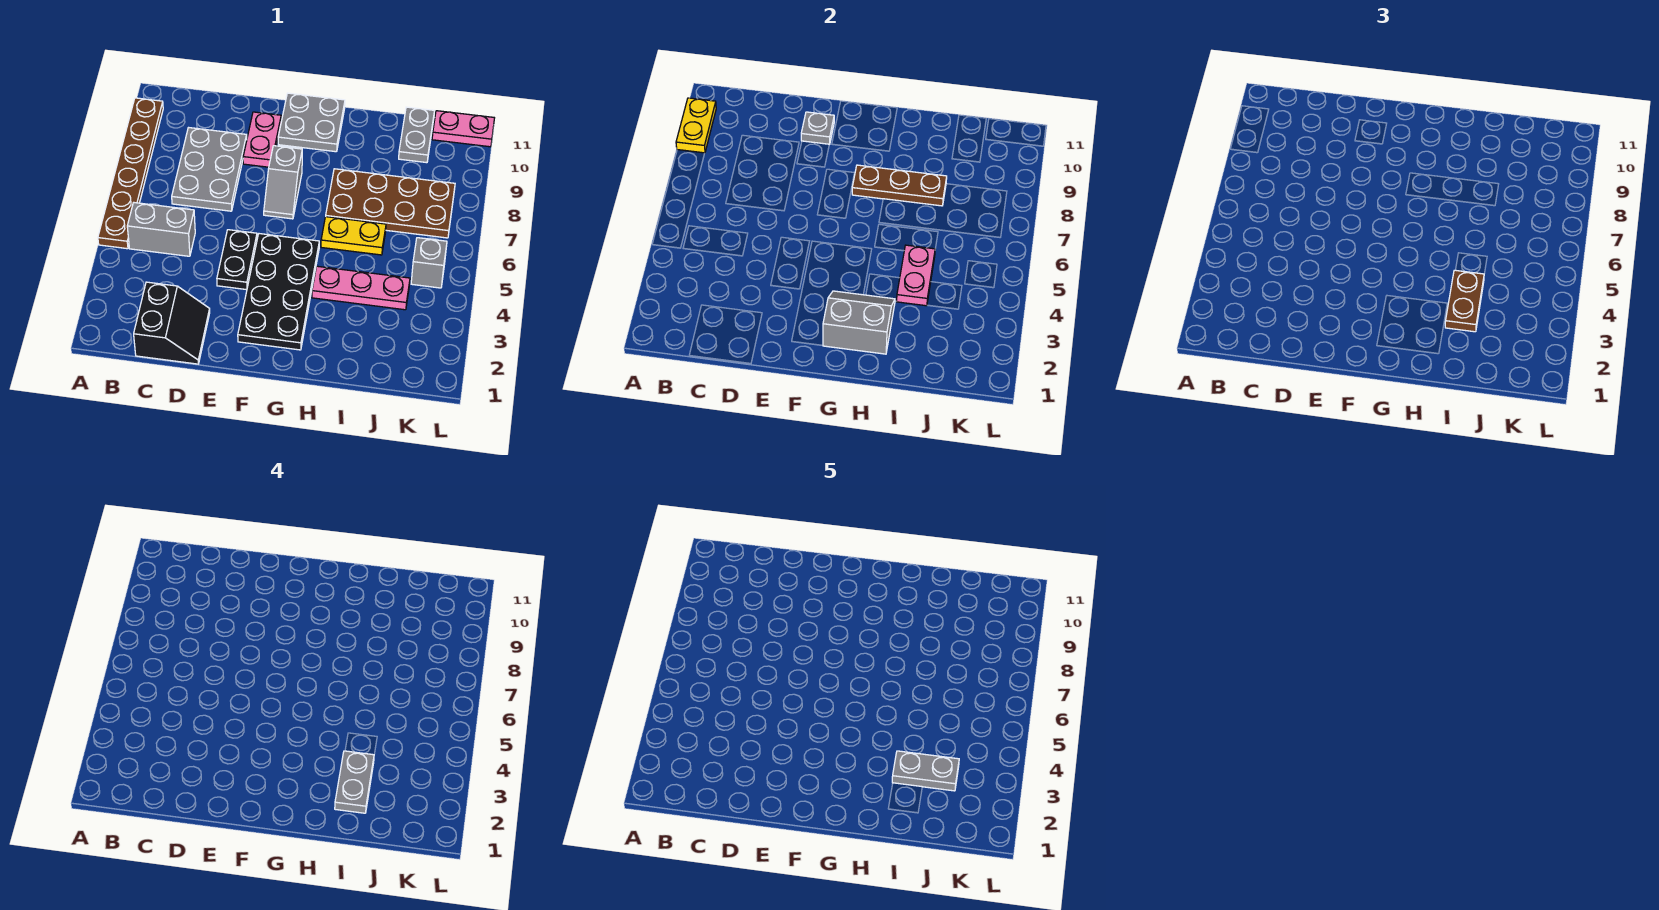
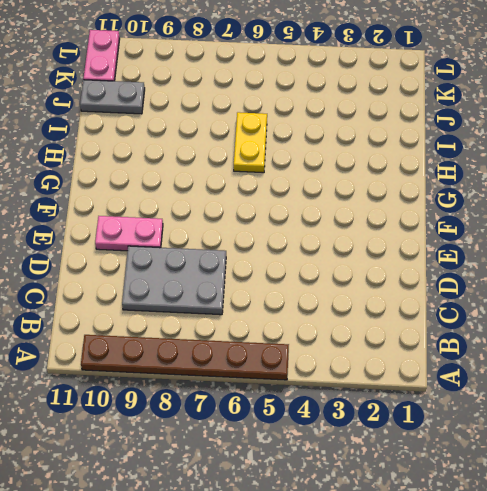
none -> grey brick B5:C5 level 1
none -> black slope C1:D2 level 1 top C
none -> black plate E4:E5 level 1

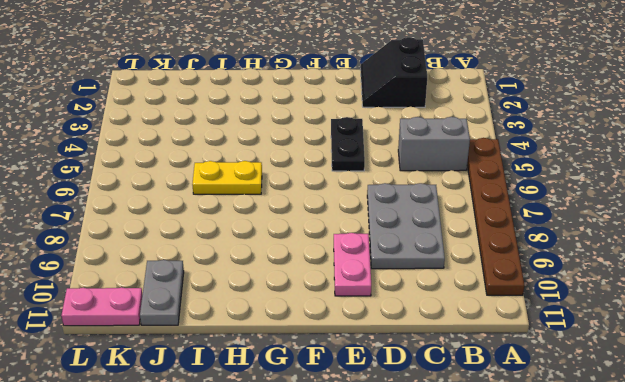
none -> black plate F2:G5 level 1
none -> grey slope F7:F8 level 1 top 8
none -> grey plate F10:G11 level 1

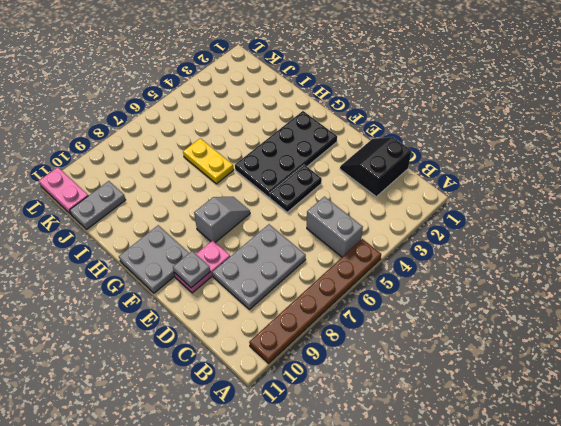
none -> pink plate H4:J4 level 1
none -> brown plate H7:K8 level 1
none -> grey brick K5 level 1

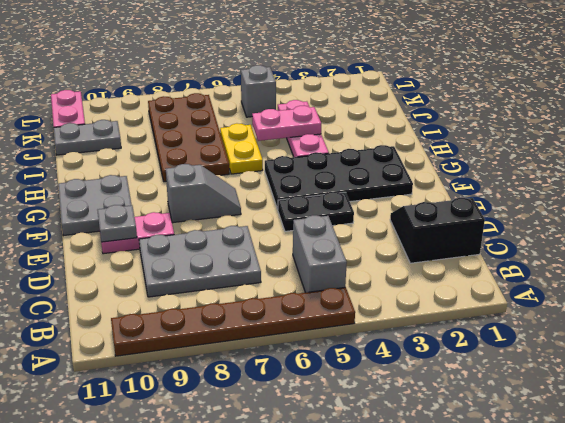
none -> yellow plate A9:A10 level 2
none -> grey slope G2:H3 level 2 top 2
none -> brown plate G8:I8 level 2

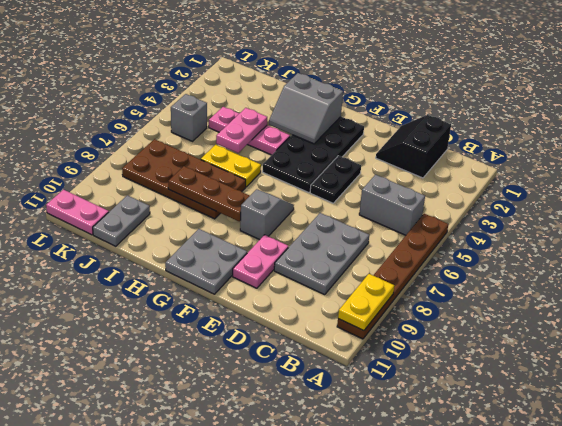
none -> grey plate E10 level 2
none -> brown plate I3:I4 level 3
none -> grey plate I2:I3 level 4

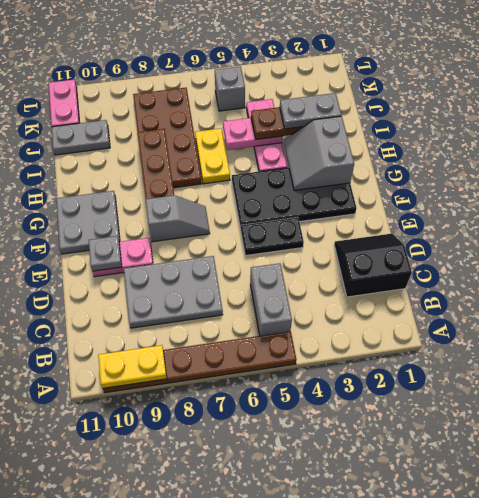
none -> grey plate I3:J3 level 5

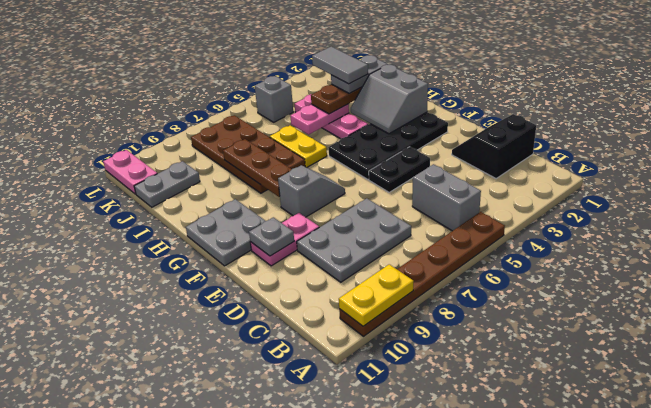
grey tile I3:J3 level 5 -> grey plate I3:J3 level 5

